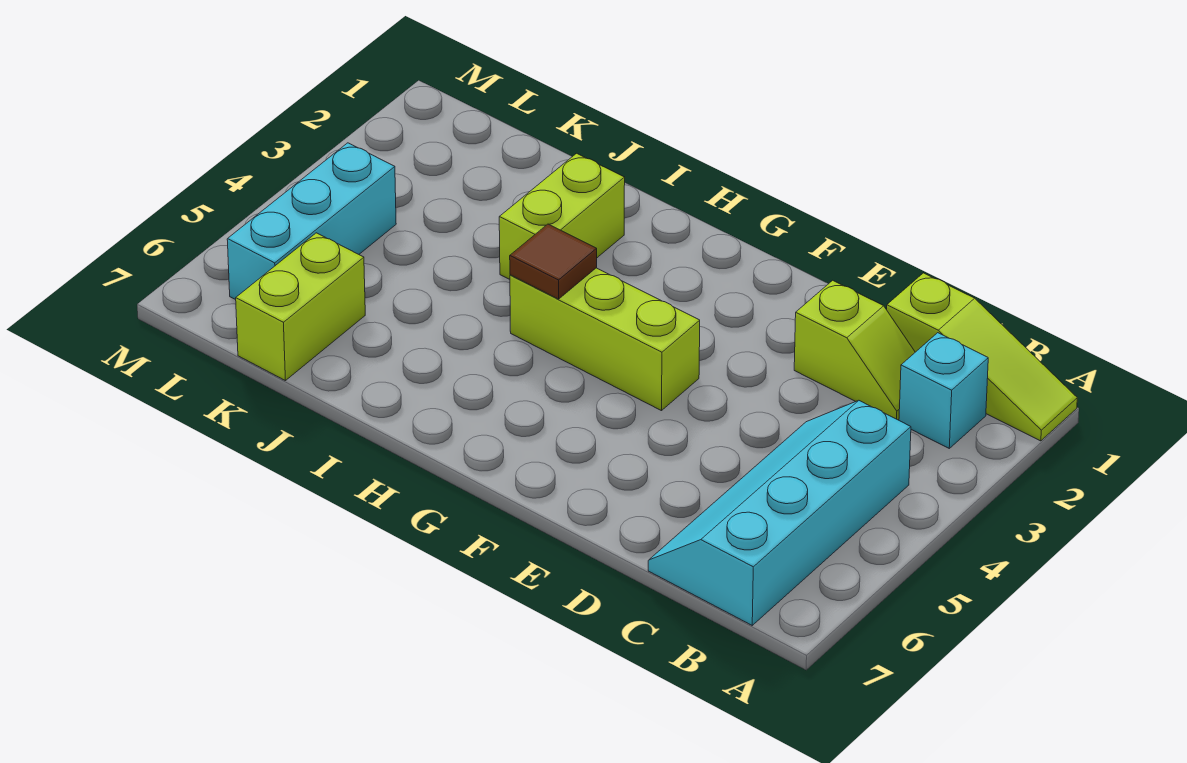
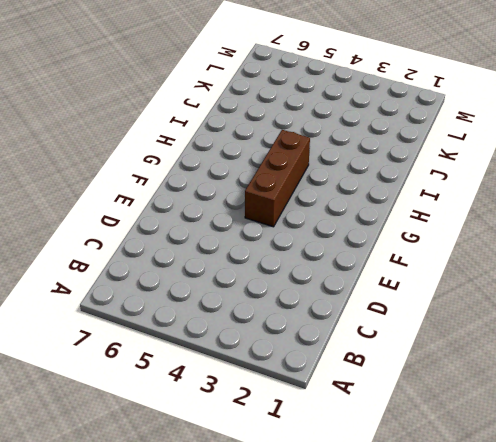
brown brick F4:H4 level 1 -> lime brick F4:H4 level 1
none -> lime slope A1:C1 level 1 top C
none -> cyan brick B2 level 1

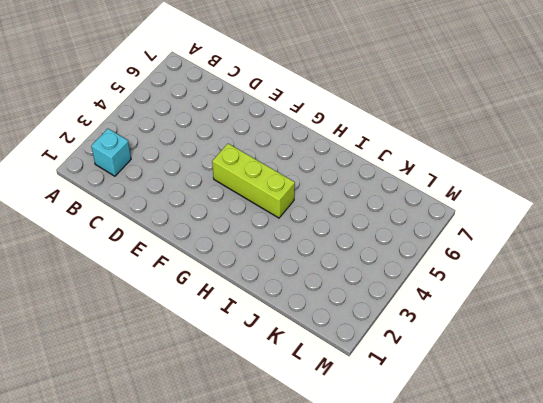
none -> lime slope A1:C1 level 1 top C
none -> cyan slope B4:C7 level 1 top B

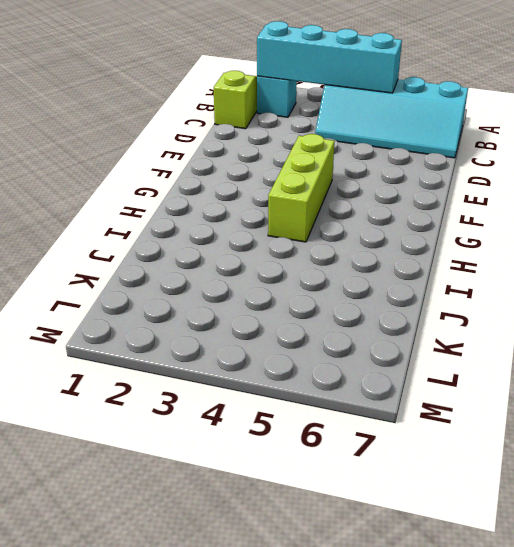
cyan brick B2:B5 level 2 -> none
none -> lime slope C2:D2 level 1 top D
none -> lime brick I2:I3 level 1

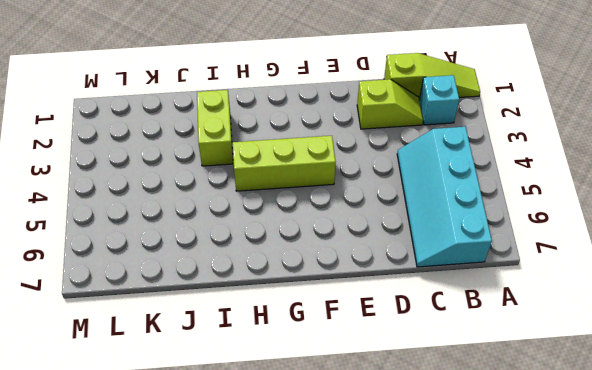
none -> lime brick K6:K7 level 1
none -> cyan brick L4:L6 level 1

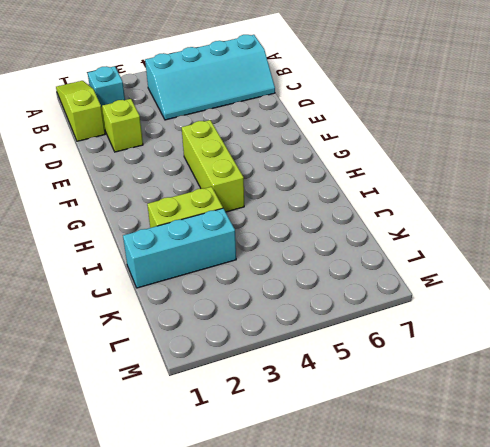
cyan brick J1:J3 level 1 -> cyan brick L4:L6 level 1
none -> lime brick K6:K7 level 1
none -> brown tile H4 level 2

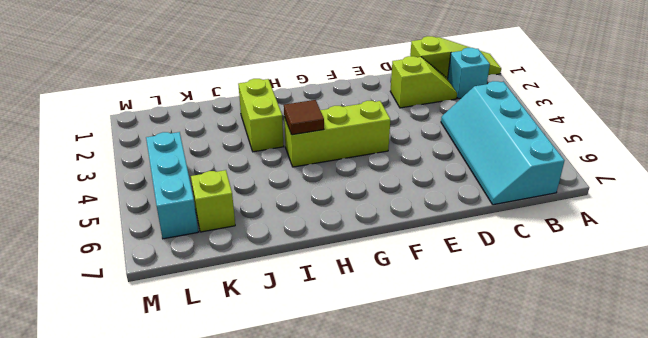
lime brick K6 level 1 -> lime brick K6:K7 level 1

